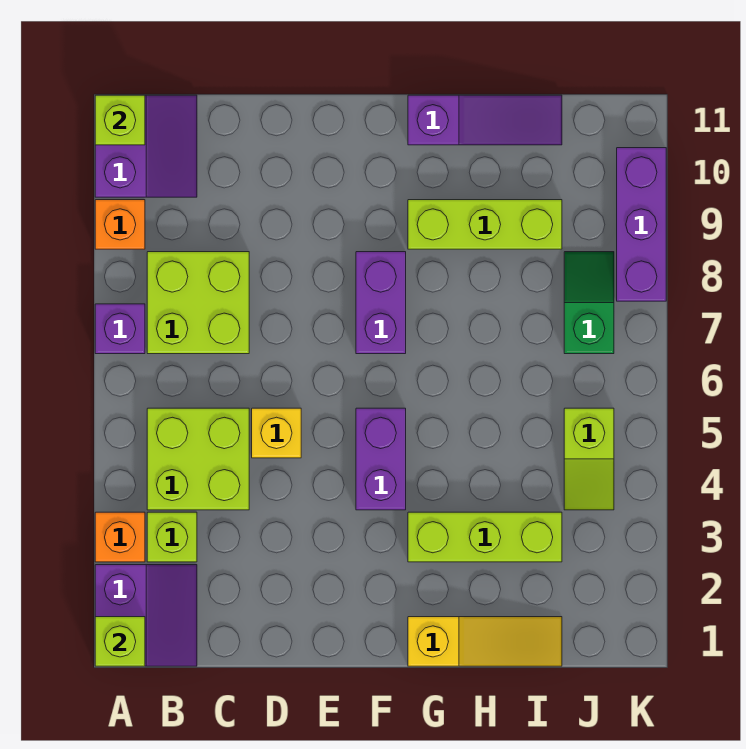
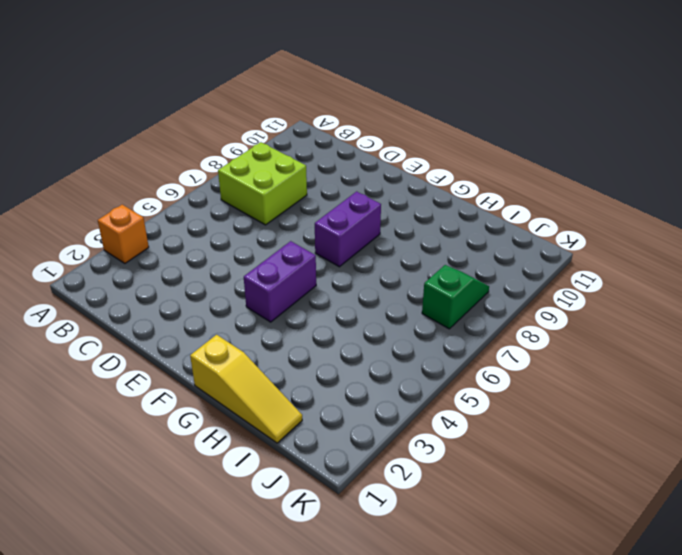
none -> purple slope A1:B2 level 1 top A
none -> purple brick A7 level 1
none -> orange brick A9 level 1

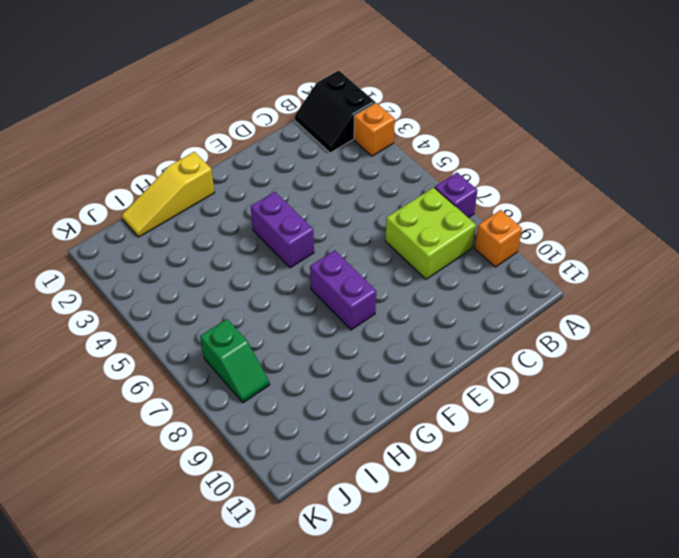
black slope A1:B2 level 1 top A -> purple slope A1:B2 level 1 top A
none -> purple slope A10:B11 level 1 top A
none -> lime brick B3 level 1
none -> lime brick B4:C5 level 1

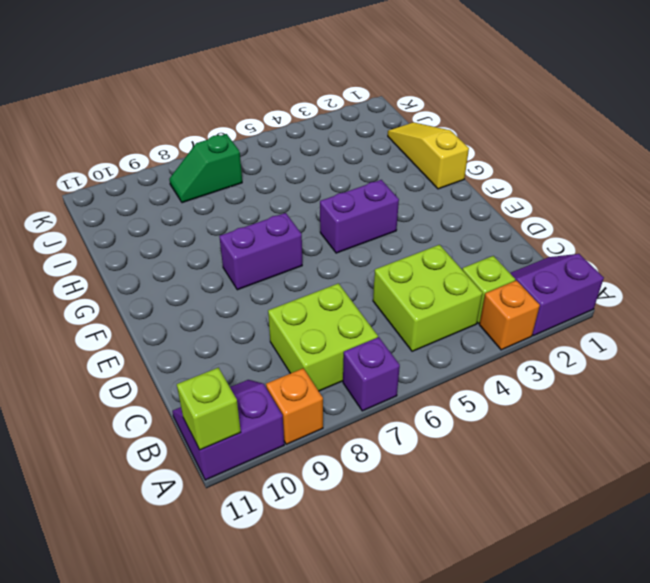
none -> yellow brick D5 level 1
none -> lime brick G3:I3 level 1
none -> lime brick G9:I9 level 1

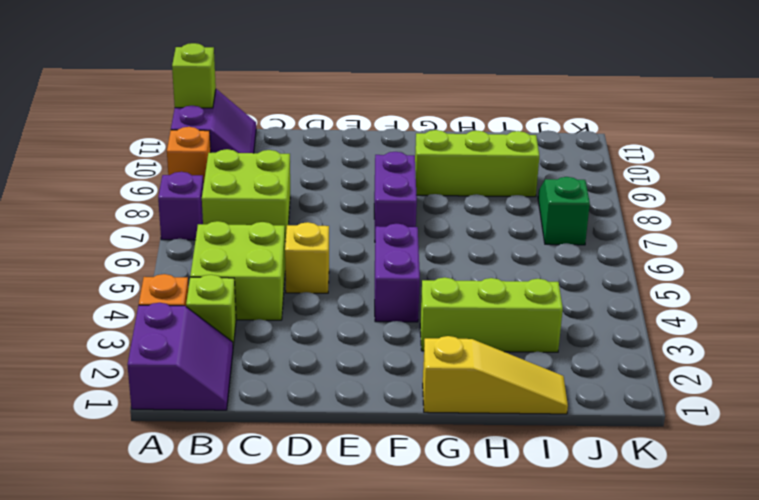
none -> purple slope G11:I11 level 1 top G
none -> lime slope J4:J5 level 1 top 5
none -> purple brick K8:K10 level 1

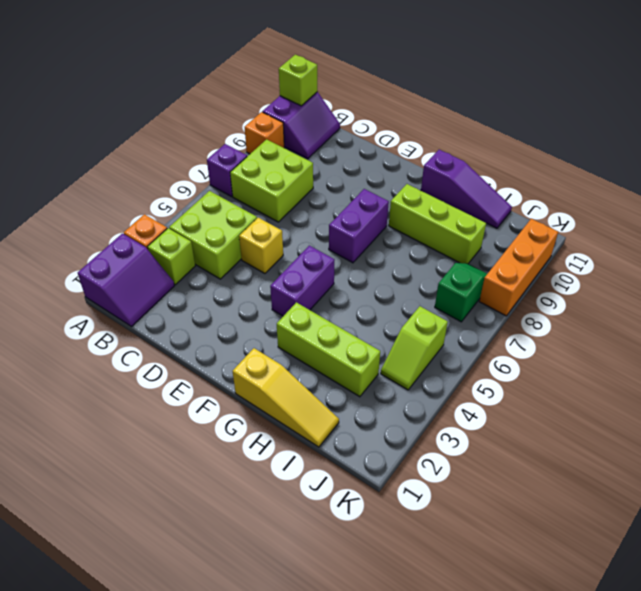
orange brick K8:K10 level 1 -> purple brick K8:K10 level 1
none -> lime brick A1 level 2

